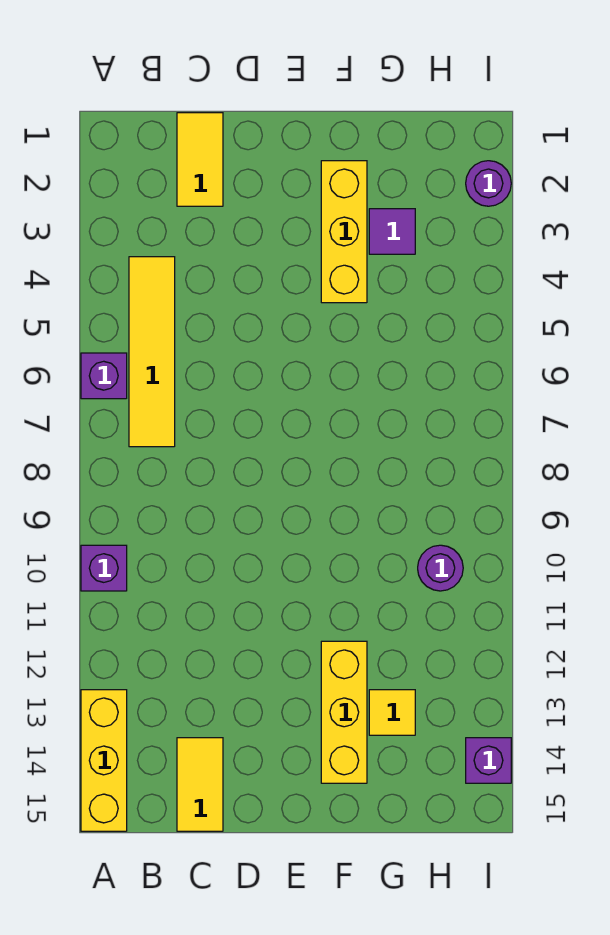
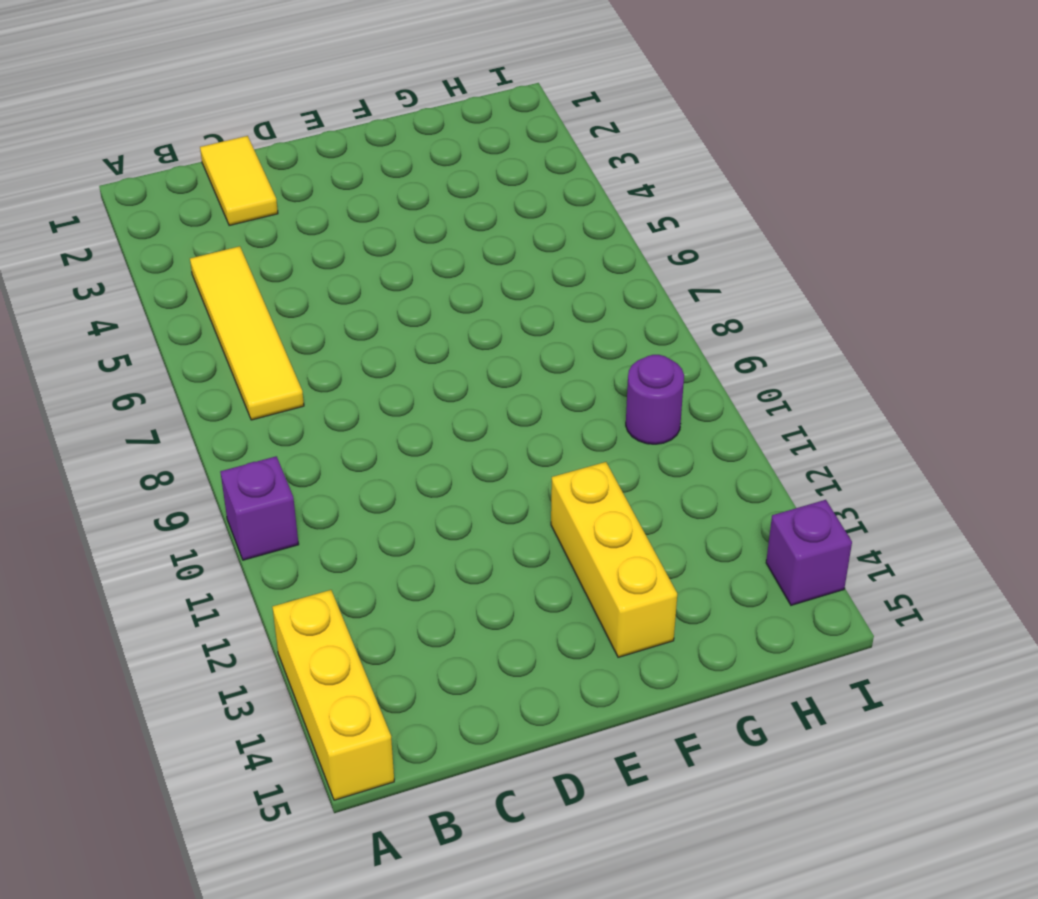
none -> purple brick A6 level 1
none -> yellow tile C14:C15 level 1
none -> yellow brick F2:F4 level 1

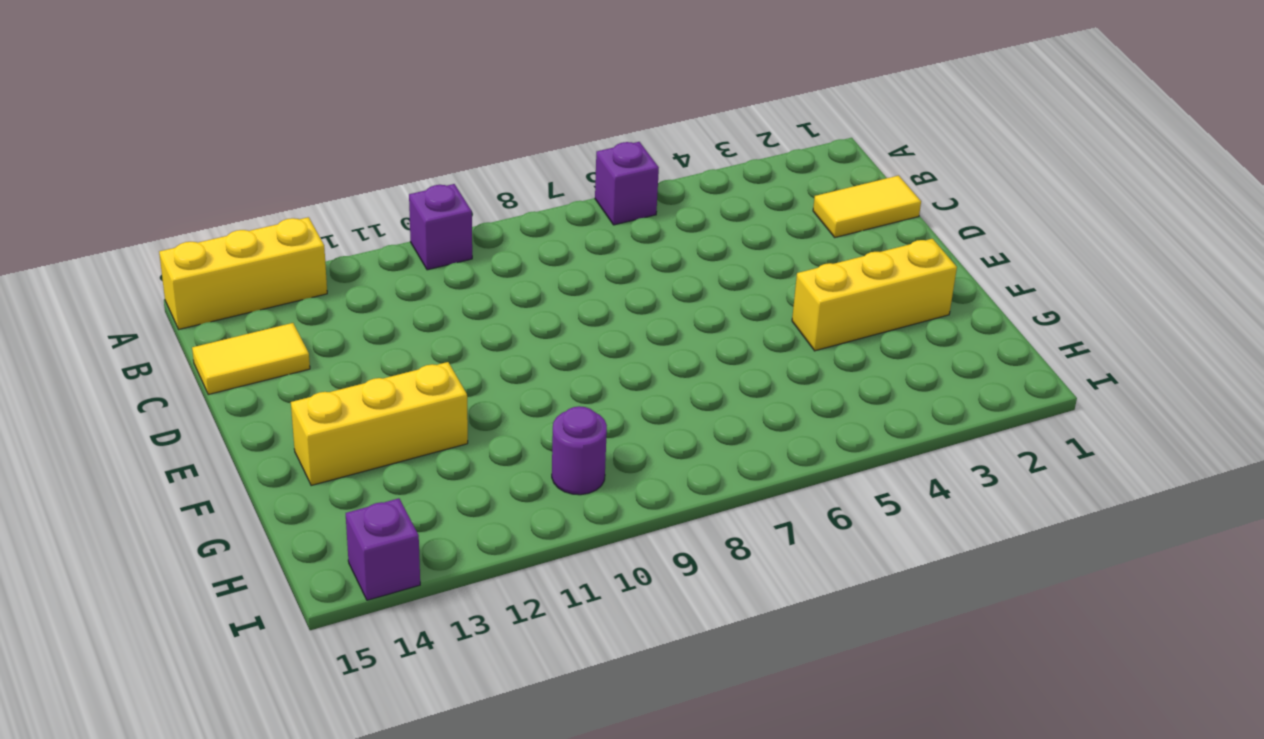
none -> yellow tile B4:B7 level 1
none -> purple tile G3 level 1
none -> yellow tile G13 level 1

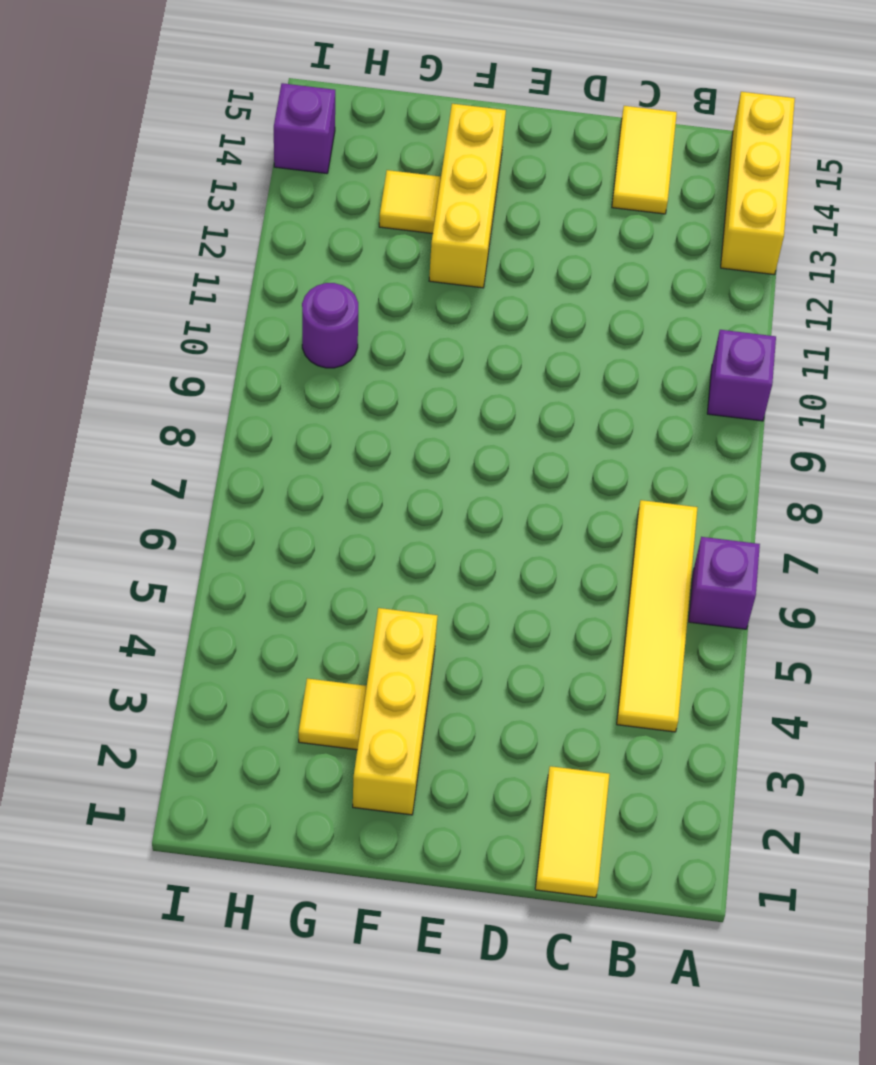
yellow tile G3 level 1 -> purple tile G3 level 1
none -> purple round brick I2 level 1

